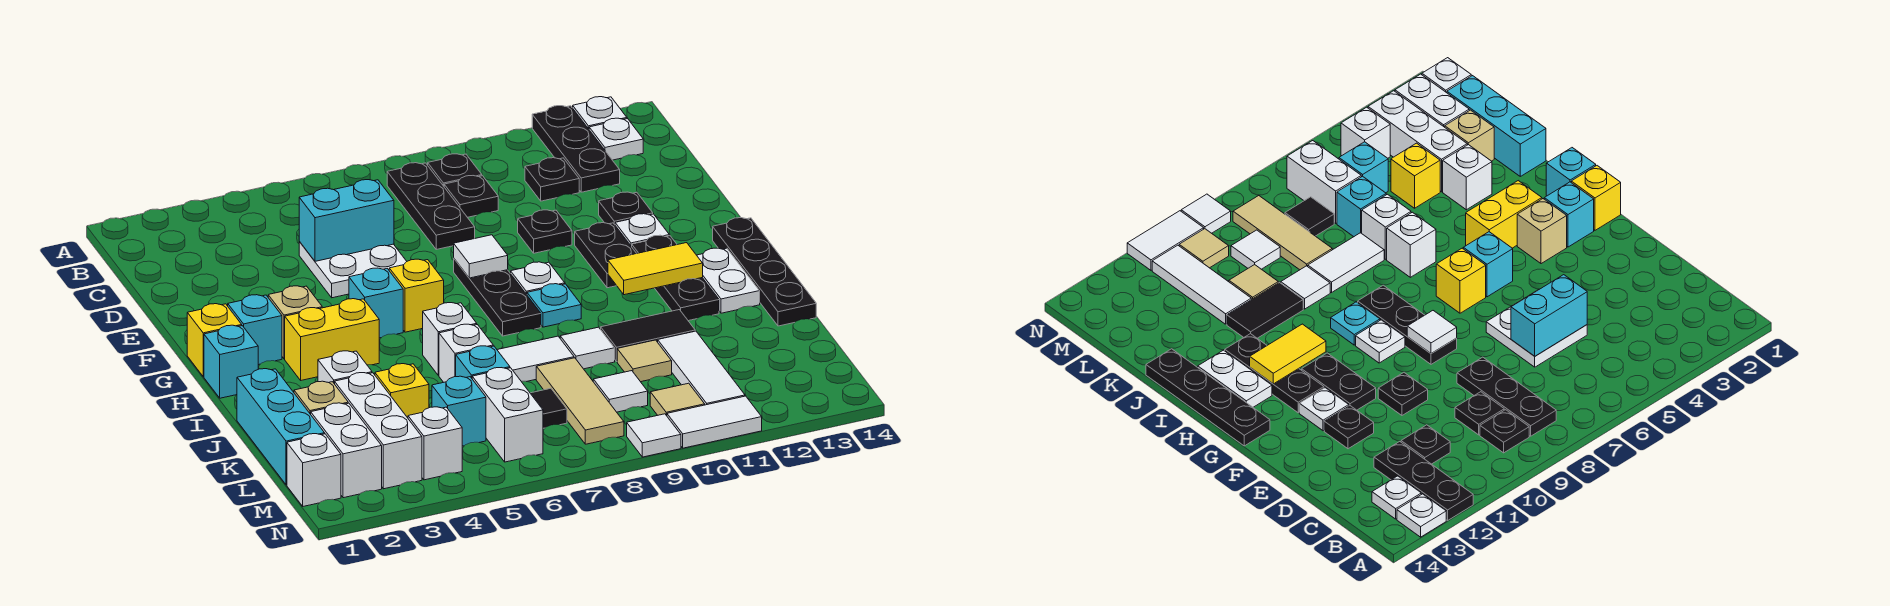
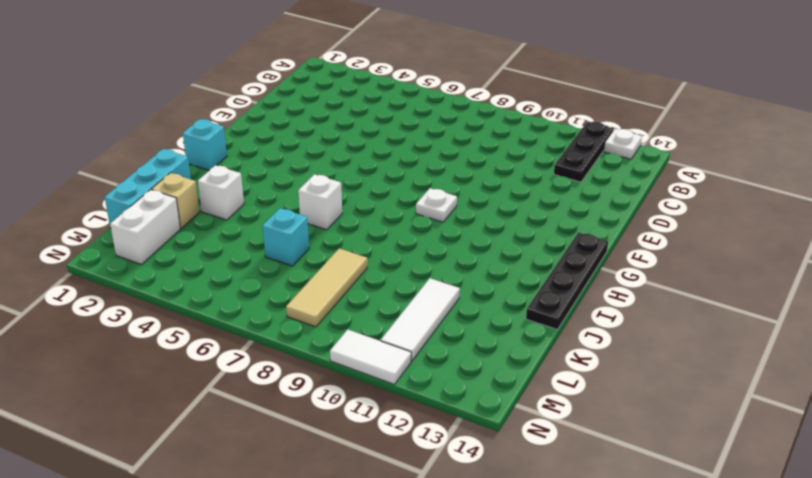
none -> black plate B8:D8 level 1
none -> black plate B9 level 1
none -> white plate B13 level 1
none -> black plate C9 level 1

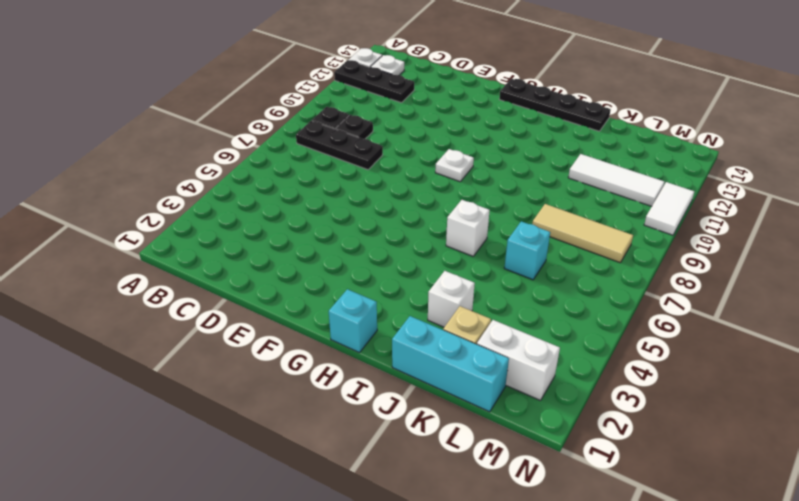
none -> black plate C11 level 1
none -> white plate D5:E6 level 1
none -> black plate E10 level 1
none -> black plate E12 level 1

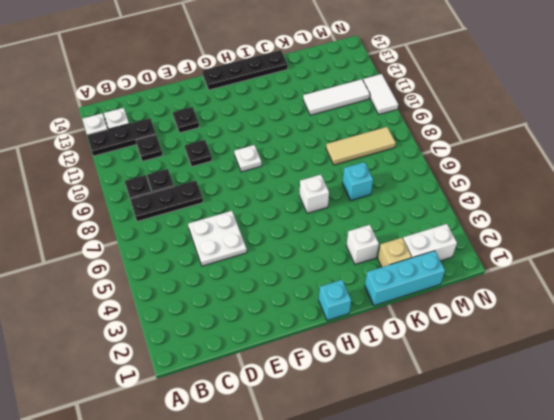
none -> black plate F8:H8 level 1
none -> black plate F11:G11 level 1
none -> white plate F12 level 1
none -> yellow brick G1 level 1

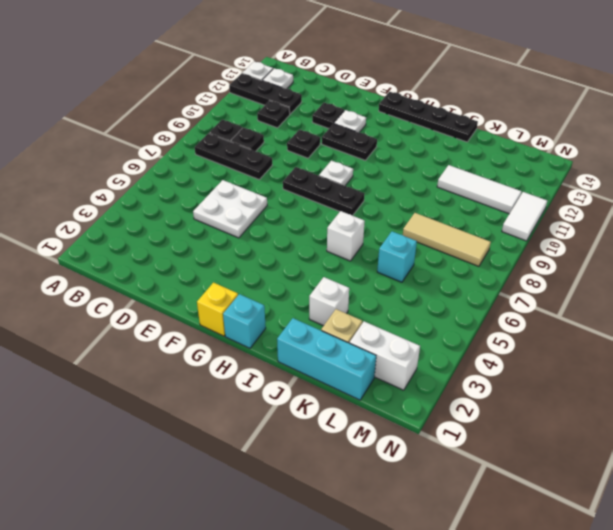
none -> cyan brick G2 level 1
none -> tan brick G3 level 1
none -> cyan brick G5 level 1
none -> yellow brick G6 level 1

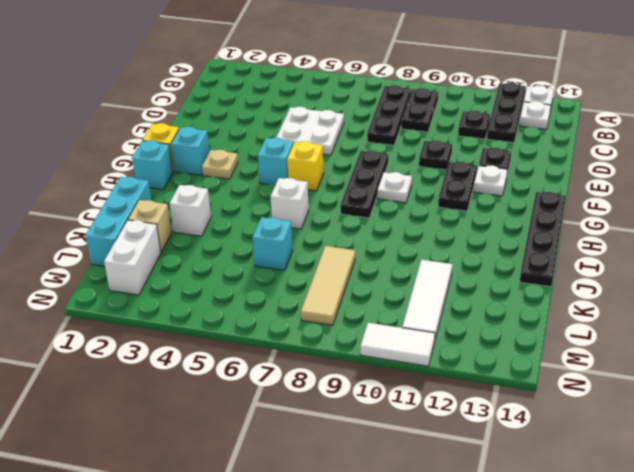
tan plate G3 level 1 -> tan brick G3 level 1
none -> black plate G12:I12 level 1
none -> yellow brick H3:H4 level 1
none -> cyan plate H9 level 1
none -> white plate H13:I13 level 1

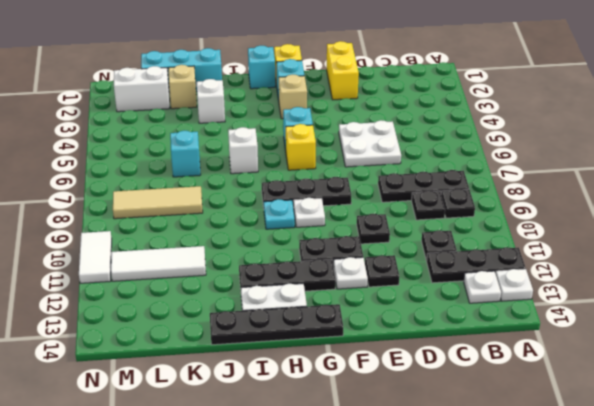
yellow brick E1:E2 level 1 -> yellow brick H3:H4 level 1
none -> white brick J6 level 1
none -> white tile J7:J8 level 1
none -> white tile J9 level 1
none -> black tile J10:J11 level 1

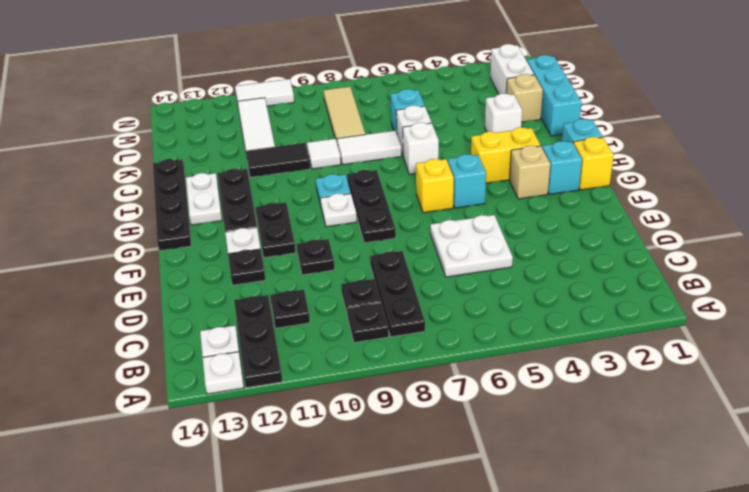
none -> white brick K3:M3 level 1
none -> yellow brick K4 level 1
none -> tan tile K10 level 1
none -> cyan brick L5 level 1

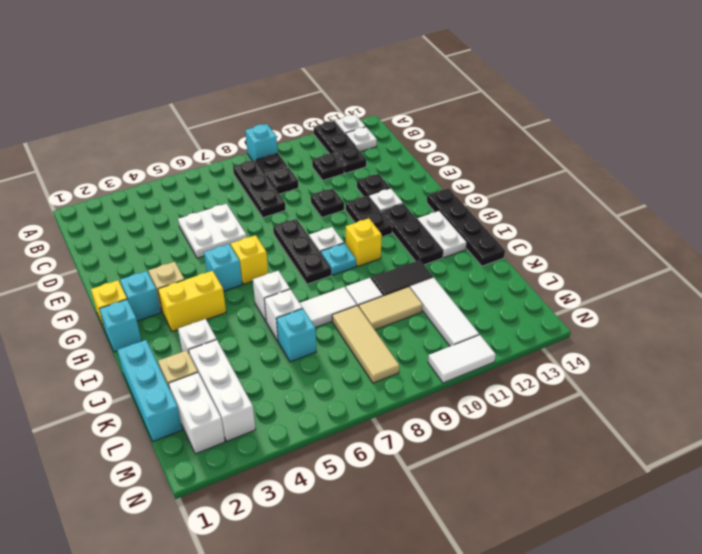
cyan brick A9 level 1 -> cyan brick L5 level 1
yellow brick H10 level 1 -> yellow brick K4 level 1
tan tile K9:K10 level 1 -> tan tile K10 level 1
none -> white brick L6:M6 level 1
none -> black tile L7 level 1
none -> white tile L9 level 1
none -> white brick M1 level 1

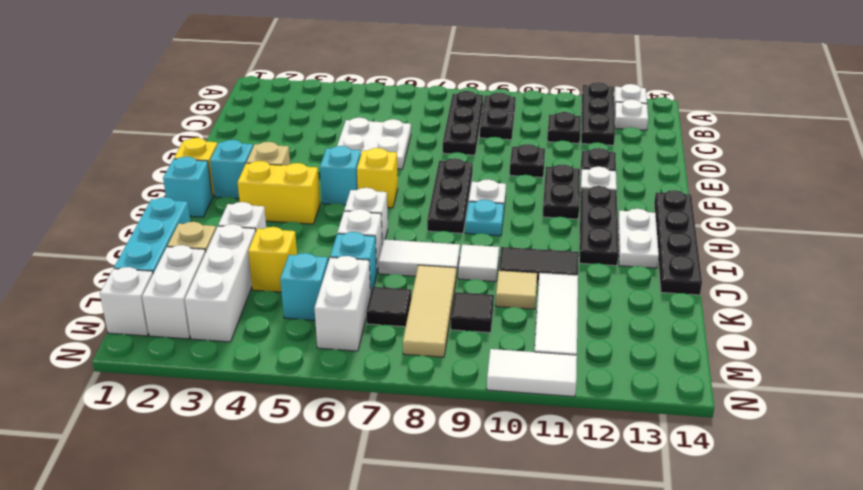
black tile L9 level 1 -> white tile L9 level 1
none -> white brick M4 level 1
none -> tan tile M10 level 1
none -> white tile N9 level 1
none -> cyan brick D5:D6 level 2

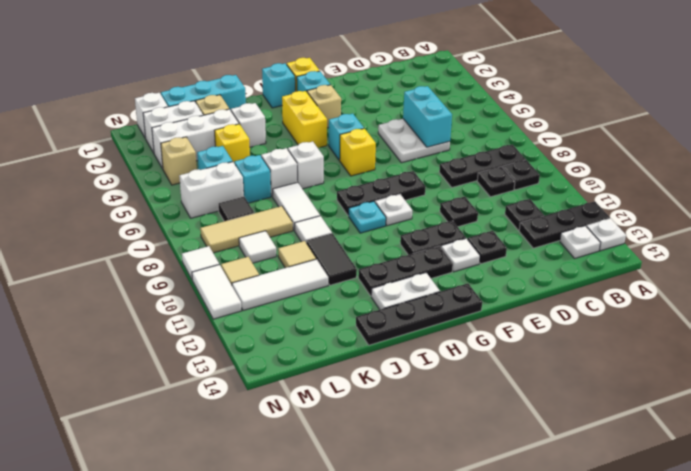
tan brick M4 level 1 -> white brick M4 level 1
none -> white tile F8 level 2
none -> yellow tile H11:H12 level 2

